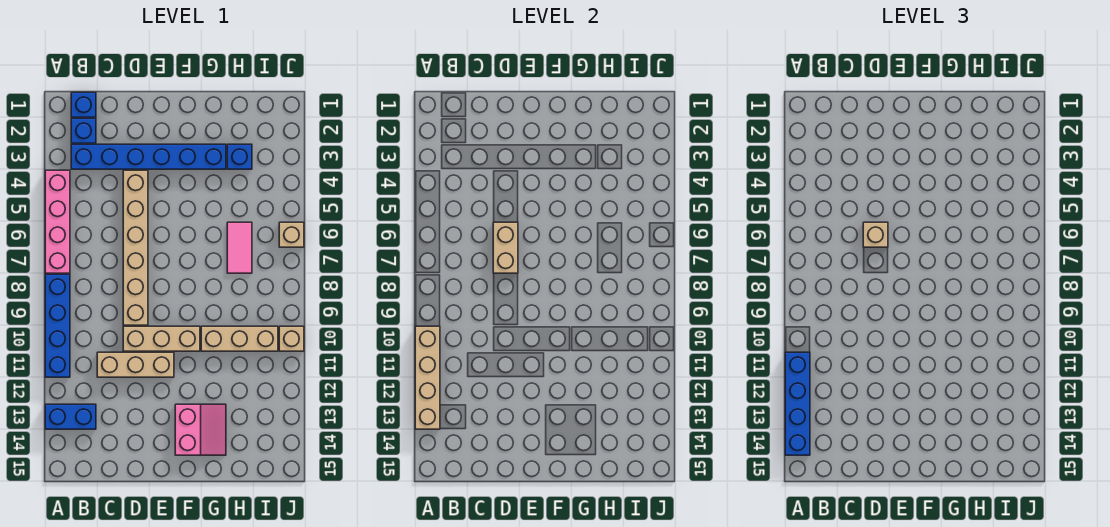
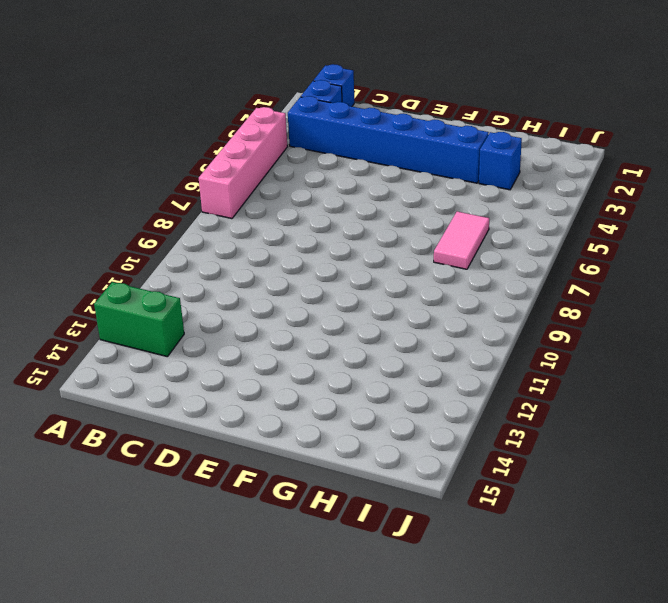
green brick A13:B13 level 1 -> blue brick A13:B13 level 1
none -> blue brick A8:A11 level 1
none -> tan brick C11:E11 level 1
none -> tan brick D4:D9 level 1

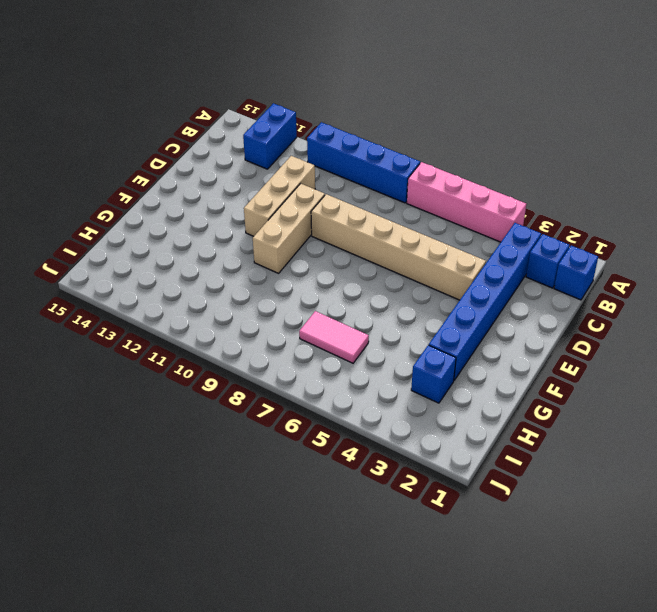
none -> pink slope F13:G14 level 1 top F
none -> tan brick G10:I10 level 1
none -> tan brick J6 level 1

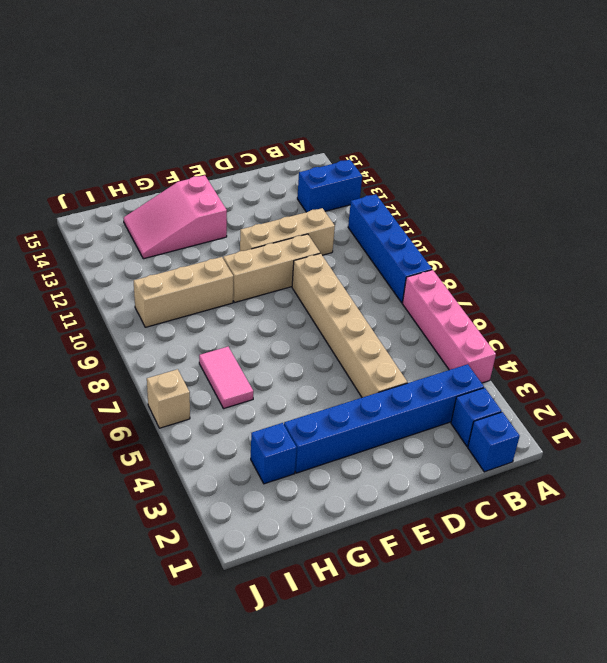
pink slope F13:H14 level 1 top F -> pink slope F13:G14 level 1 top F
none -> tan brick J10 level 1
none -> tan brick A10:A13 level 2
none -> tan brick D6:D7 level 2

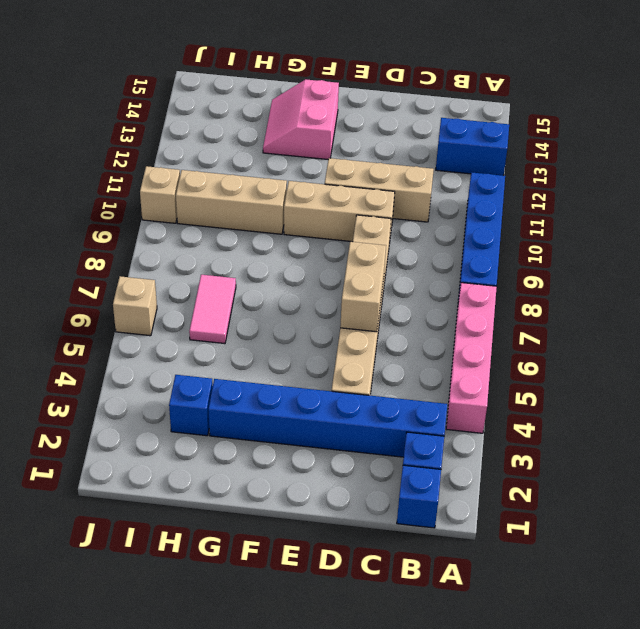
none -> tan brick A10:A13 level 2
none -> blue brick A11:A14 level 3
none -> tan brick D6 level 3

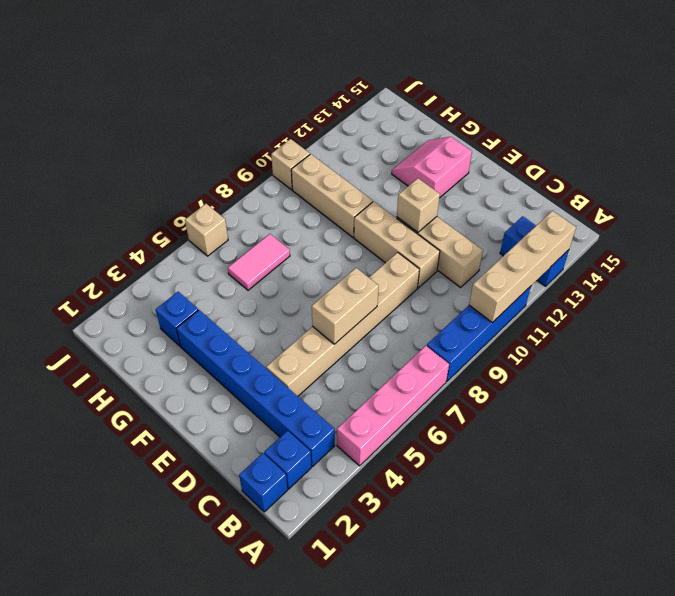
tan brick E11 level 2 -> tan brick D6 level 3
none -> blue brick A11:A14 level 3

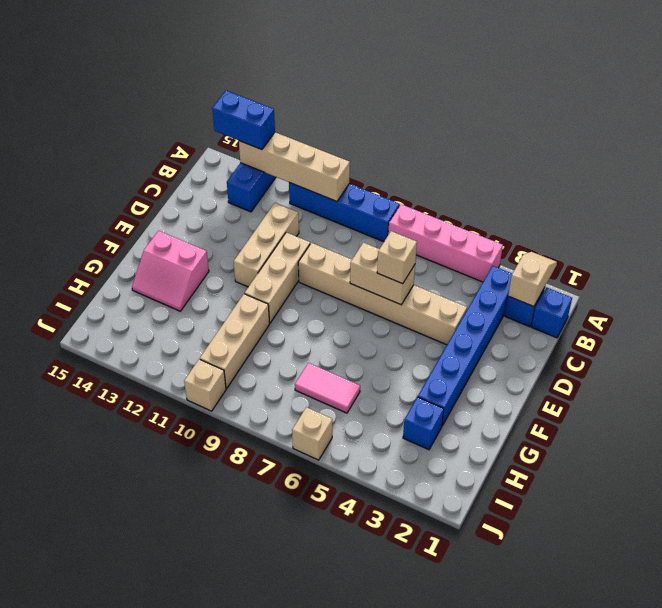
tan slope A2:B2 level 2 top B -> none
blue brick A13:A14 level 3 -> blue brick A11:A14 level 3

